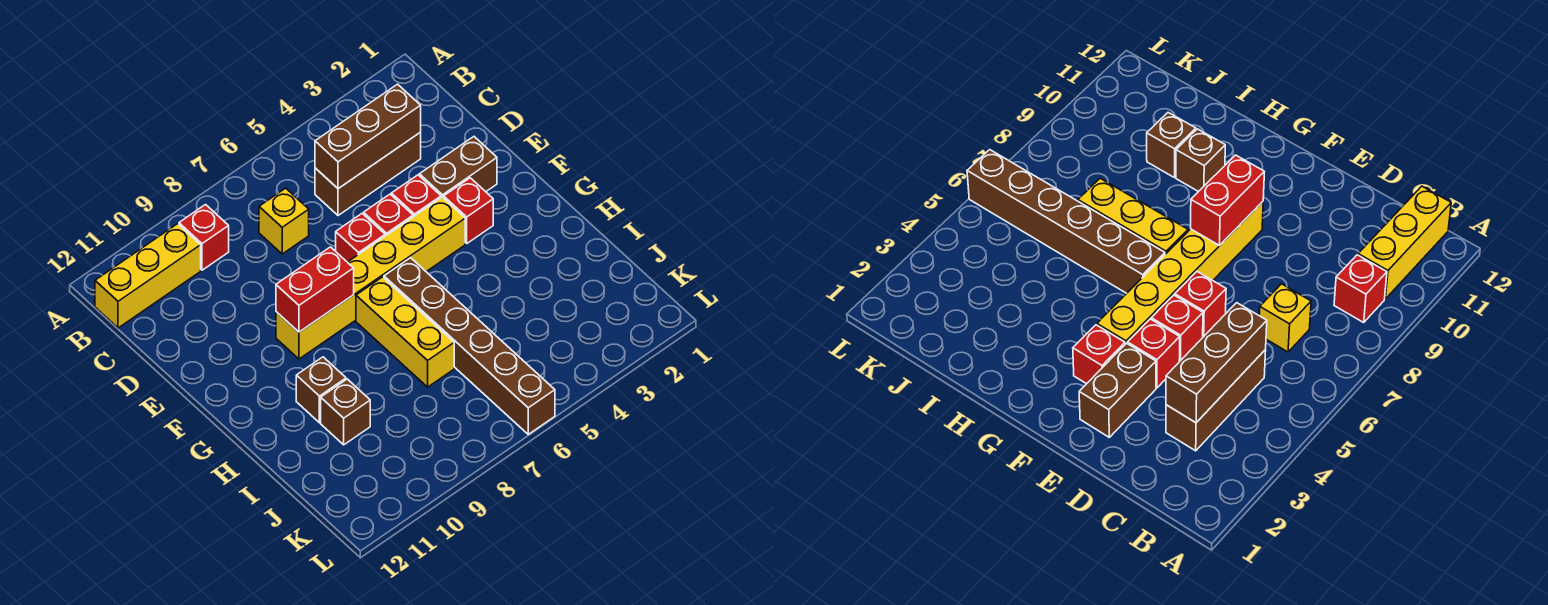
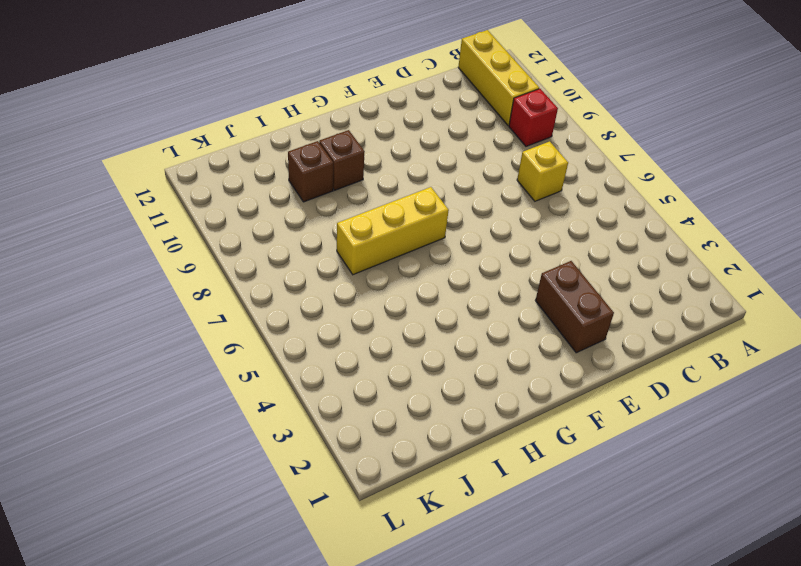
none -> brown brick C3:C5 level 1
none -> red brick E4 level 1
none -> red brick E5 level 1

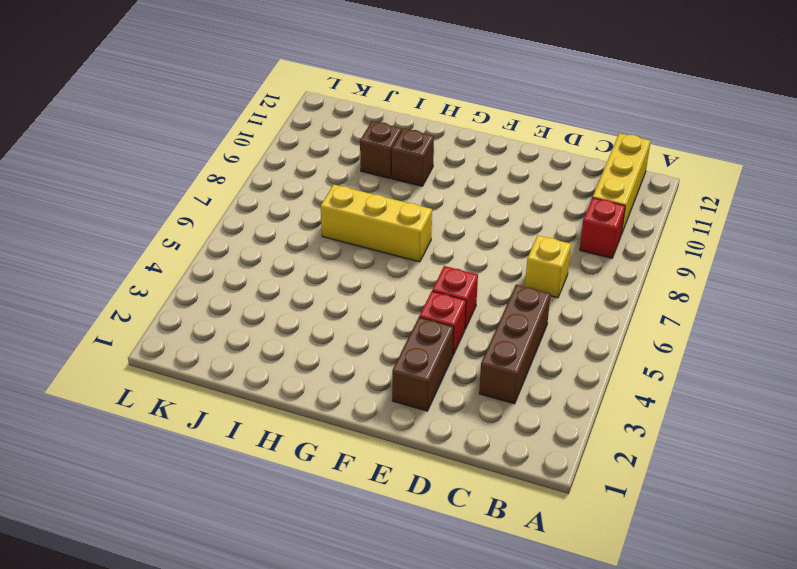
none -> red brick E6 level 1
none -> red brick F3 level 1
none -> yellow brick F4:F9 level 1

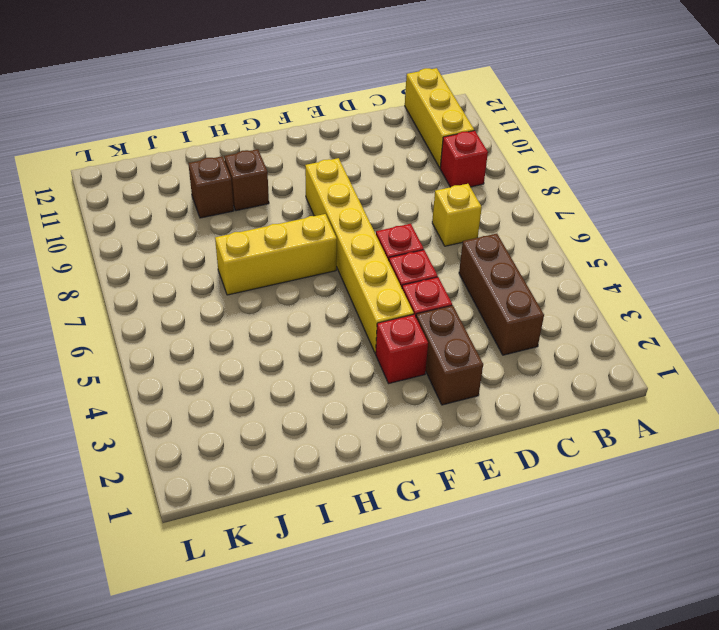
none -> brown brick G6:L6 level 1
none -> brown brick C3:C5 level 2
none -> red brick F8:F9 level 2

